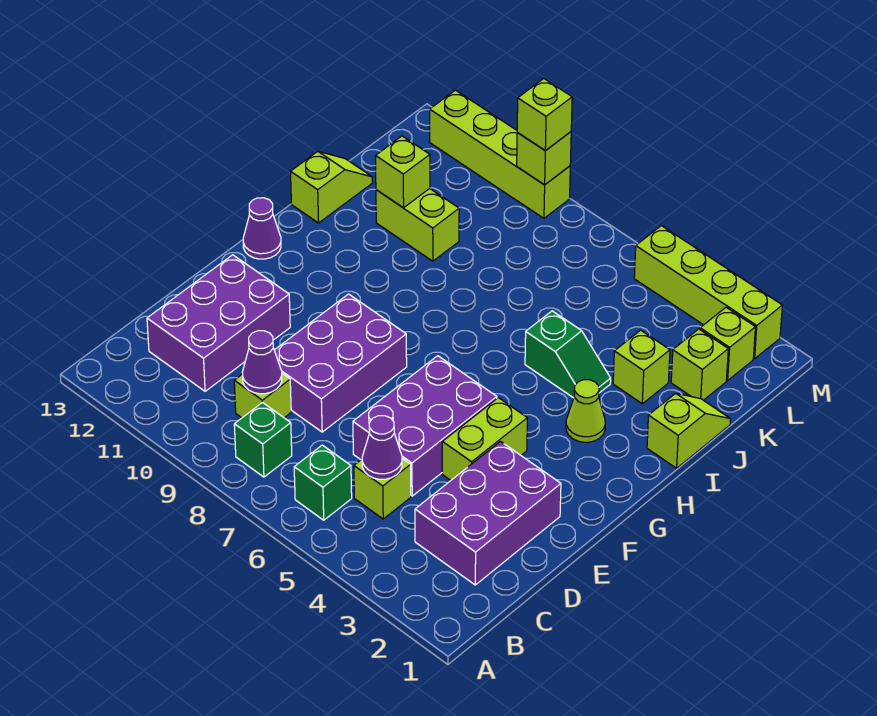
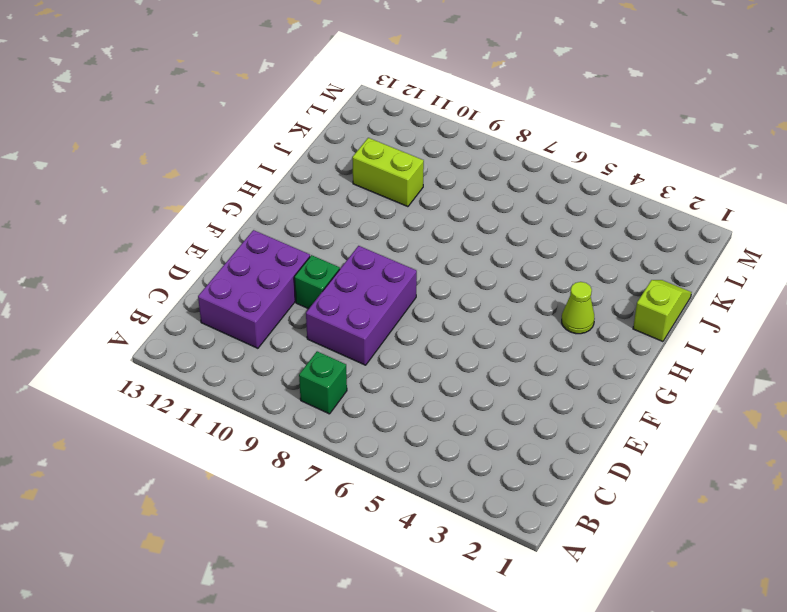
green brick E10 level 1 -> green brick B6 level 1
none -> purple brick C2:E3 level 1
none -> lime brick C5 level 1
none -> lime brick C9 level 1

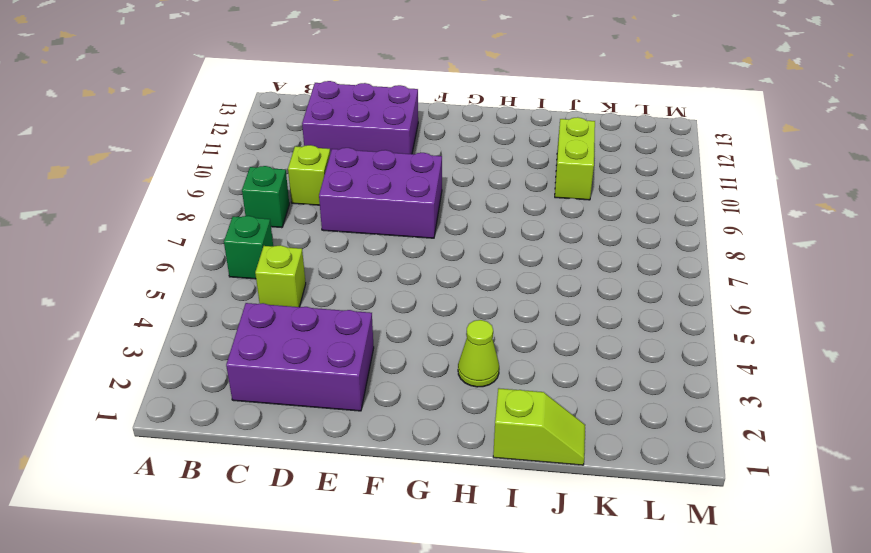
none -> purple brick D5:F6 level 1
none -> lime brick E4:F4 level 1
none -> purple cone G13 level 1

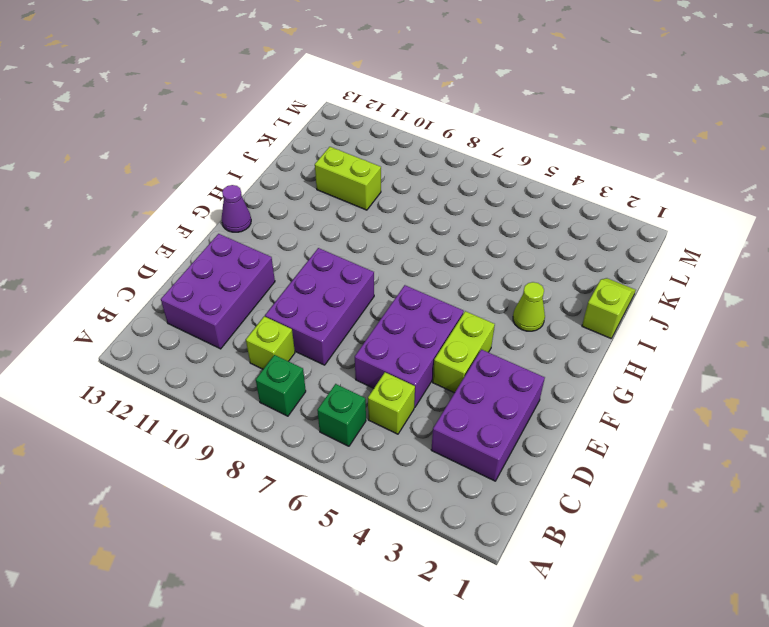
none -> green slope I4:I5 level 1 top 5
none -> lime slope I13:J13 level 1 top I
none -> lime brick J3 level 1

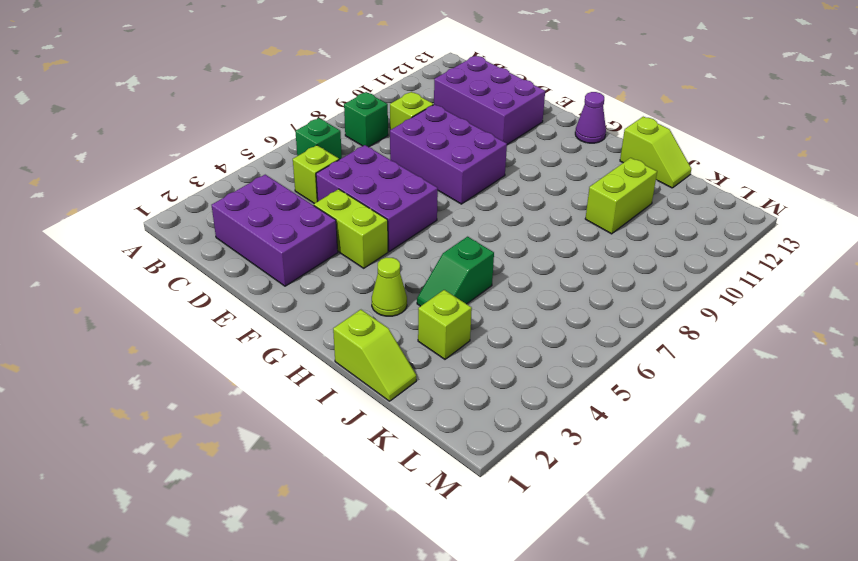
none -> lime brick K2 level 1
none -> lime brick L2 level 1
none -> lime brick M2:M5 level 1

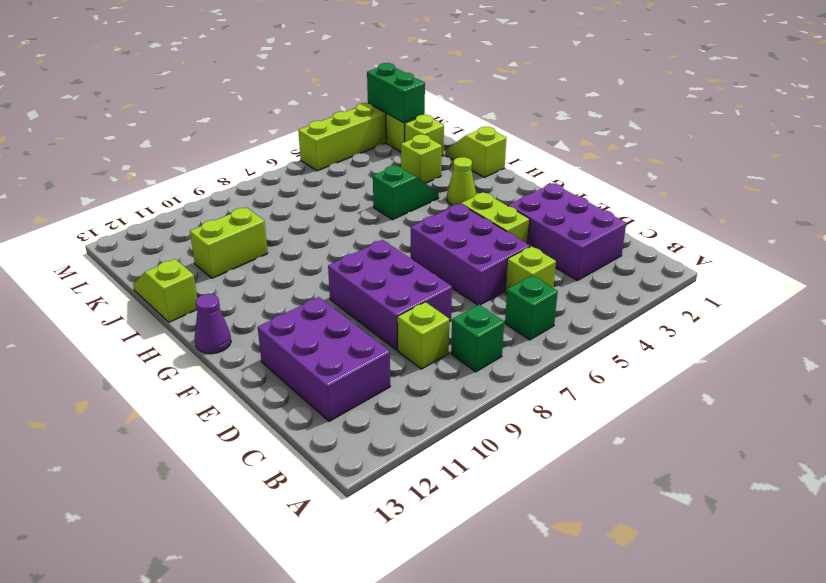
green brick L2:M2 level 2 -> none
none -> lime brick M9:M12 level 1
none -> purple cone C5 level 2
none -> purple cone C9 level 2

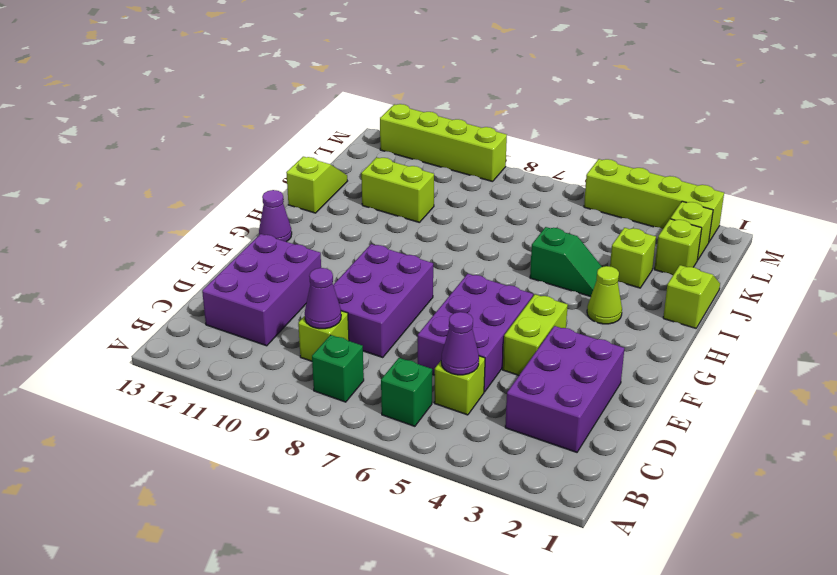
none -> lime brick J11 level 2
none -> lime brick M9 level 2
none -> lime brick M9 level 3

